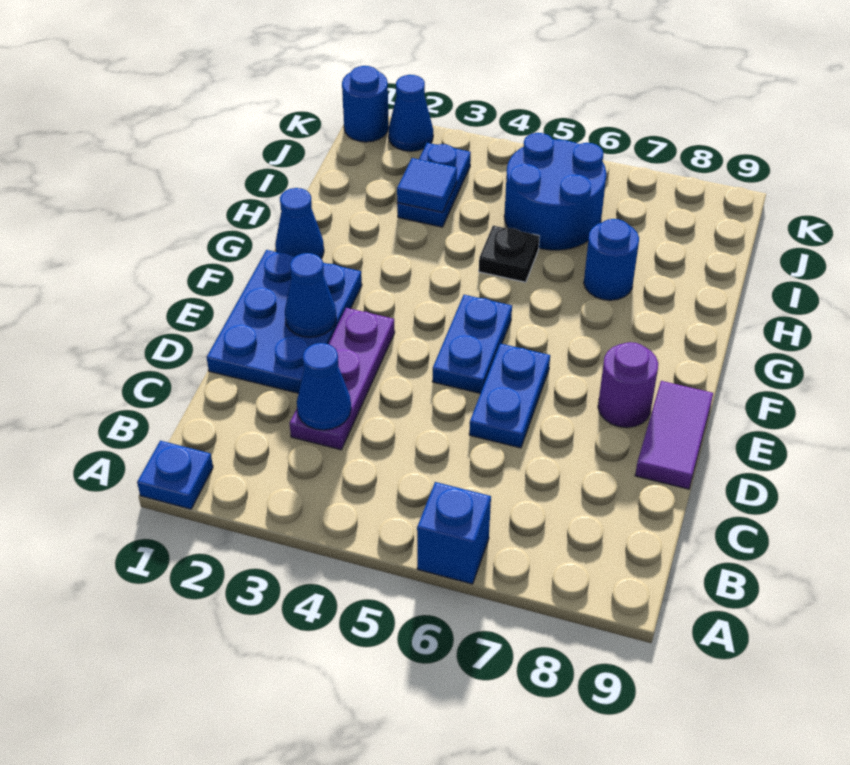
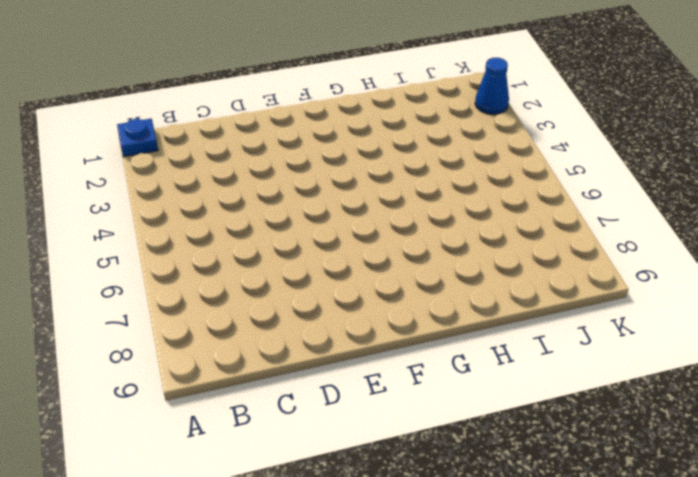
none -> blue brick A6 level 1
none -> purple plate C3:E3 level 1
none -> blue plate D1:F2 level 1

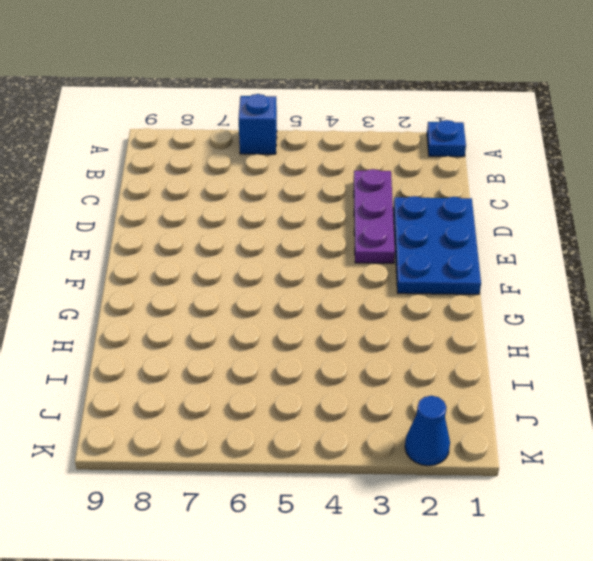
none -> blue plate D6:E6 level 1
none -> purple tile D9:E9 level 1
none -> blue plate E5:F5 level 1

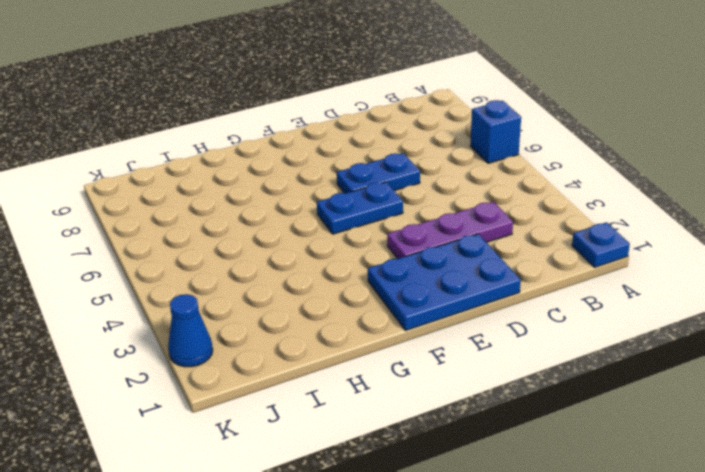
none -> purple tile D9:E9 level 1
none -> purple round brick E8 level 1
none -> blue cone G1 level 1

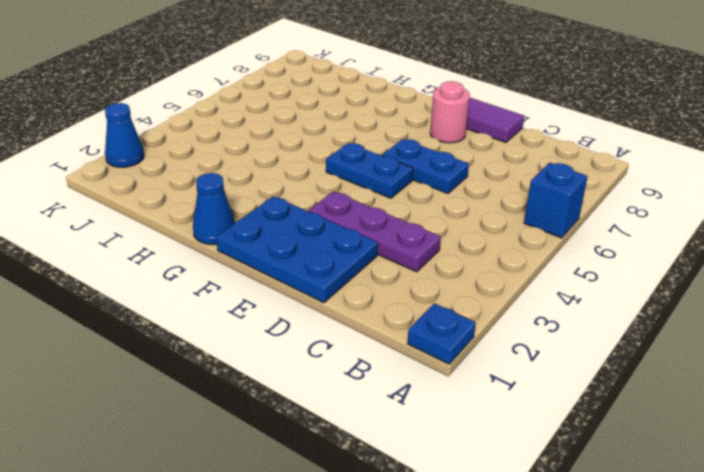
pink round brick E8 level 1 -> purple round brick E8 level 1
none -> black plate H5 level 1
none -> blue round brick H7 level 1
none -> blue plate I3:J3 level 1

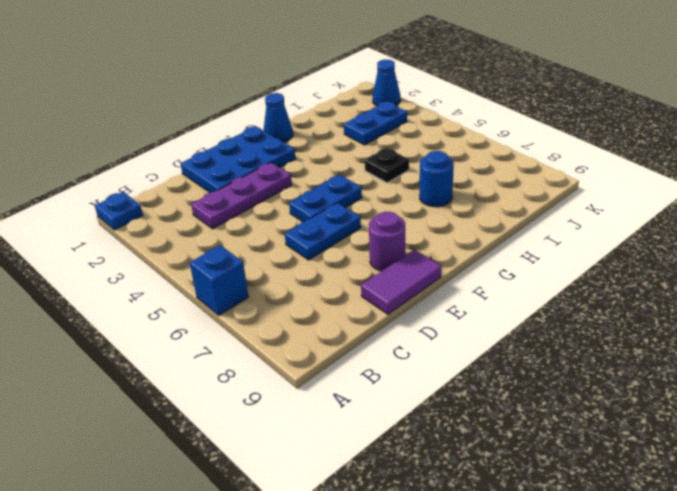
none -> blue round brick I5:J6 level 1
none -> blue round brick K1 level 1
none -> blue cone C3 level 2

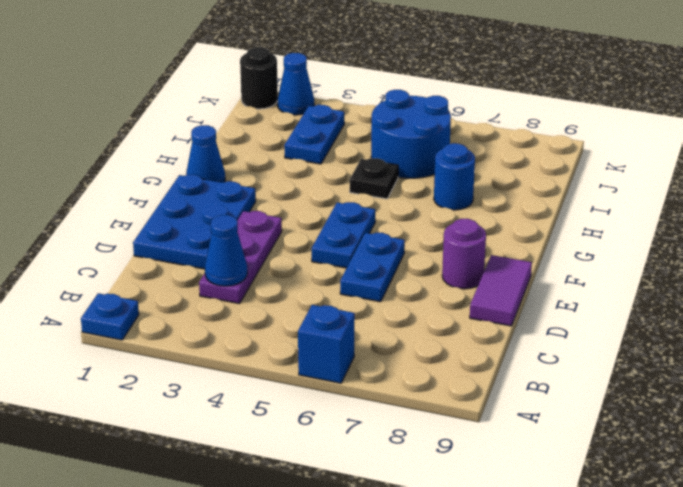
black round brick K1 level 1 -> blue round brick K1 level 1
none -> blue cone E2 level 2
none -> blue tile I3 level 2

